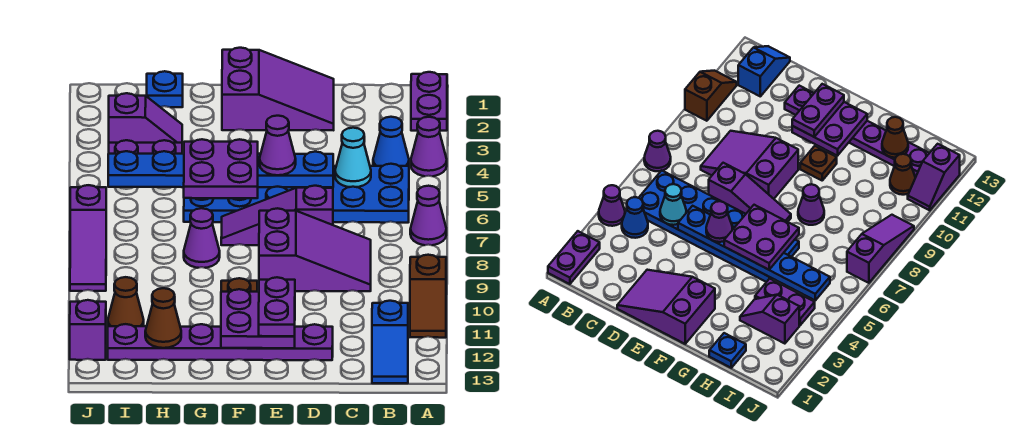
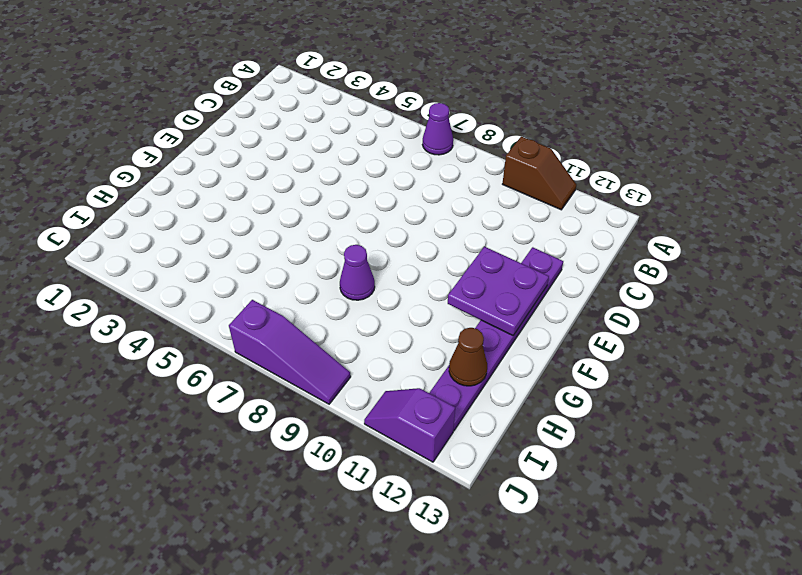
none -> purple plate A1:A2 level 1
none -> purple cone A4 level 1
none -> blue cone B4 level 1

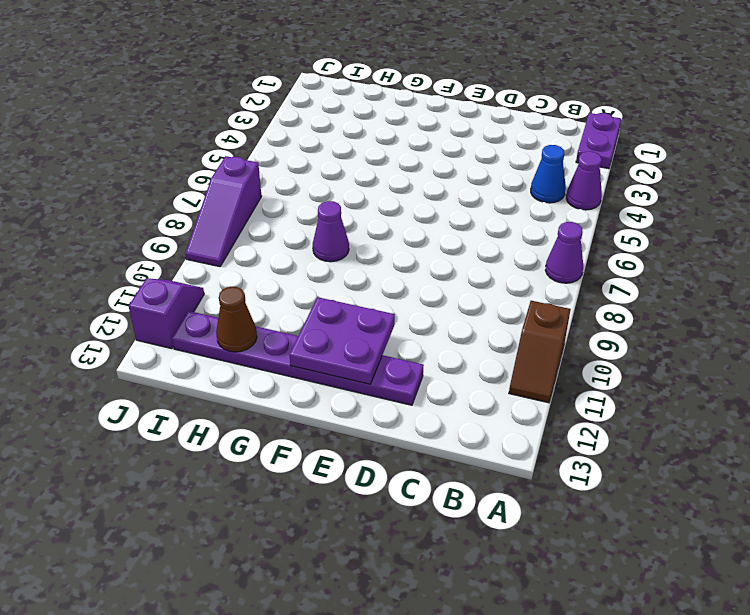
none -> blue plate B5:G6 level 1
none -> blue slope B12:B13 level 1 top 12
none -> purple slope C8:E9 level 1 top E

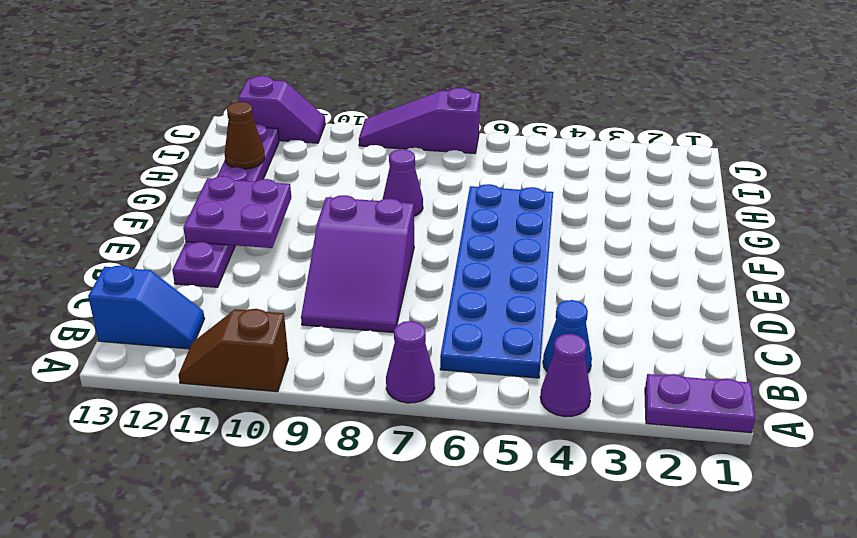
blue slope B12:B13 level 1 top 13 -> blue slope B12:B13 level 1 top 12
none -> purple slope D1:F2 level 1 top F
none -> purple slope D7:F7 level 1 top D
none -> brown plate F10 level 1

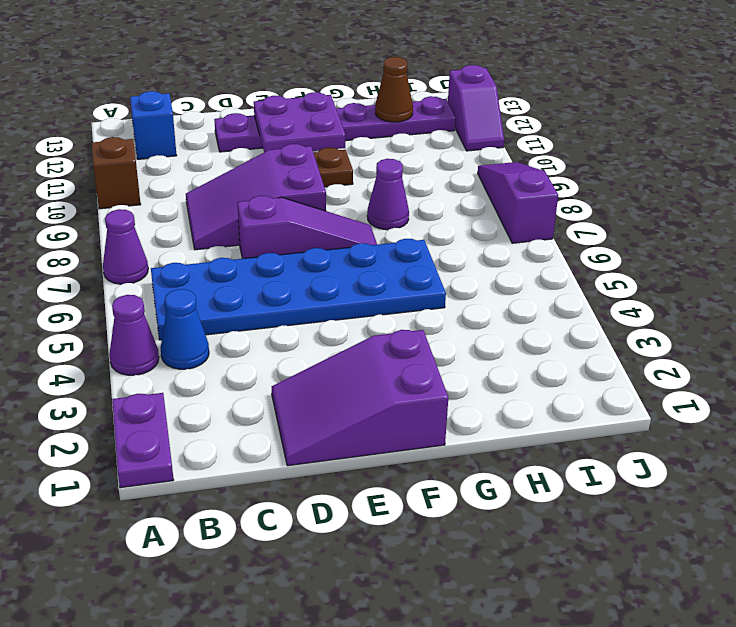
none -> blue plate H1 level 1
none -> purple slope H3:I3 level 1 top I
none -> purple plate H4:I4 level 1

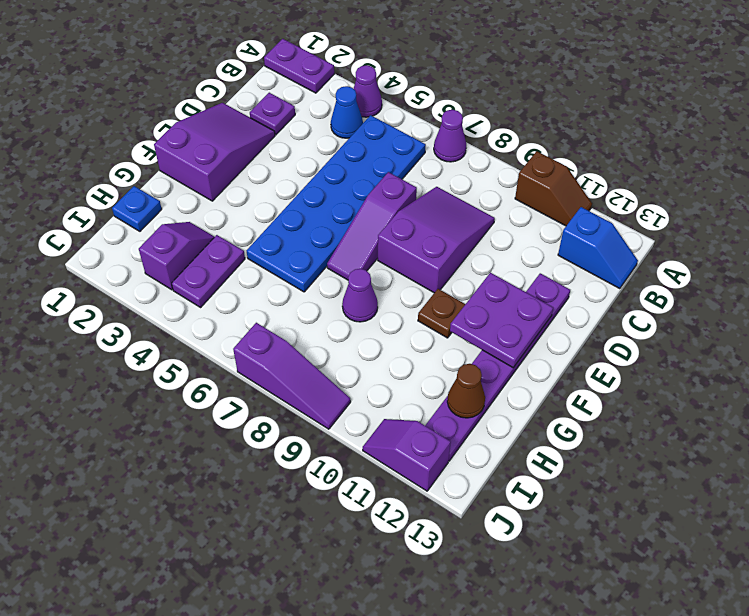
purple plate C2 level 1 -> none
none -> brown cone I11 level 1
none -> cyan cone C5 level 2
none -> blue plate D5:I5 level 2

